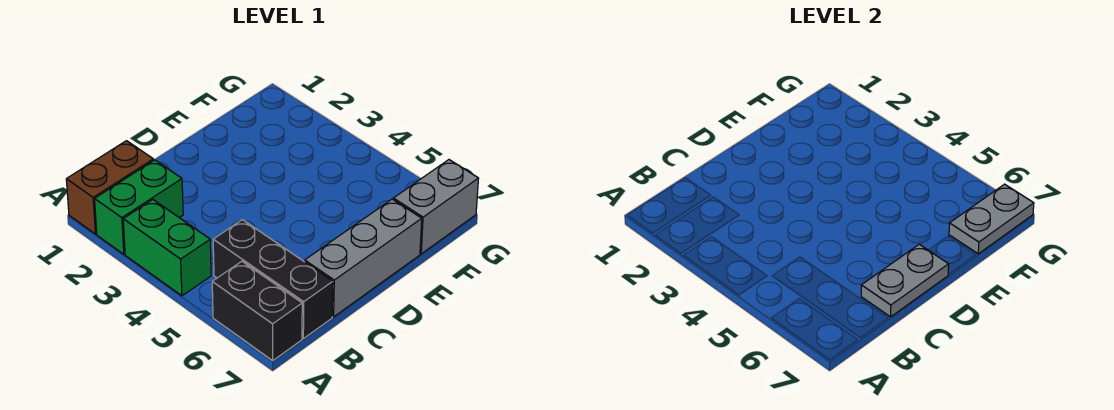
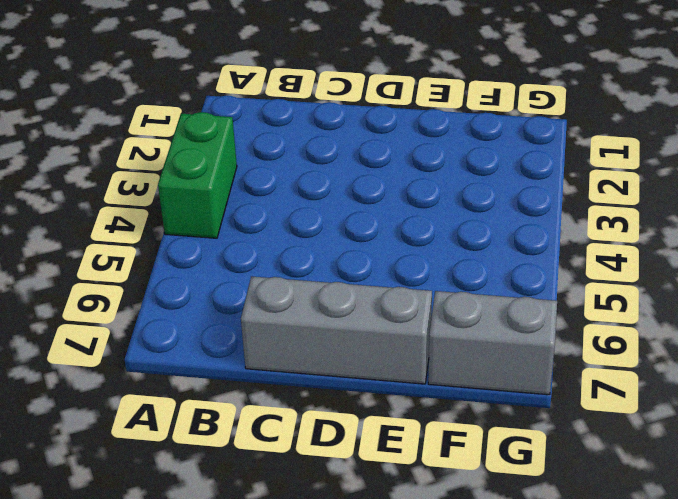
none -> brown brick A1:B1 level 1
none -> green brick A2:B2 level 1

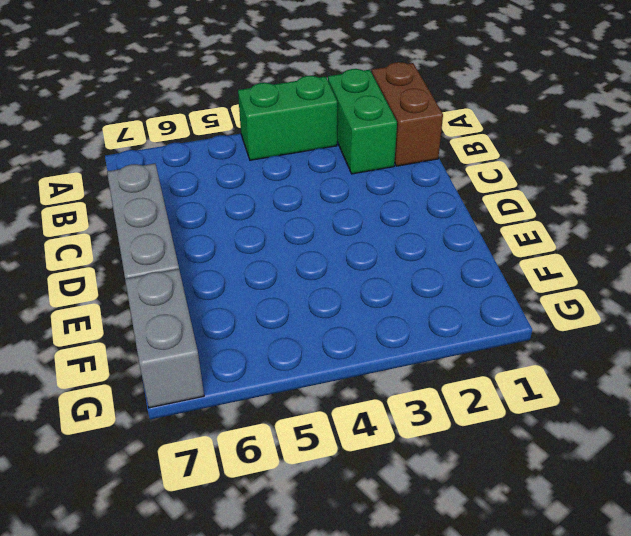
none -> black brick A6:A7 level 1
none -> black brick B5:B7 level 1

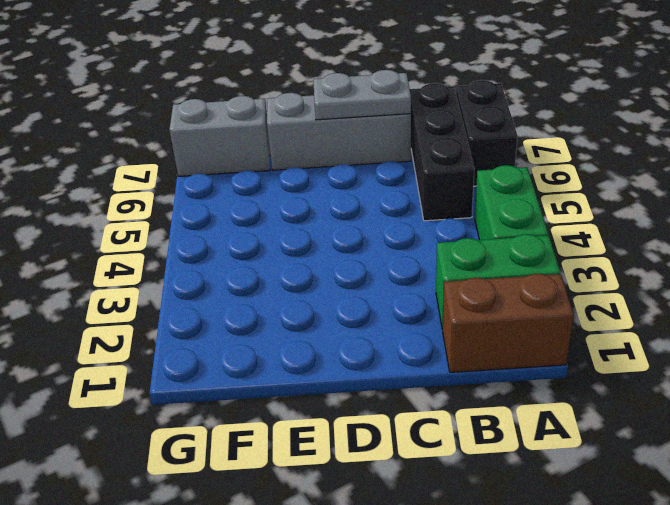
none -> grey plate F7:G7 level 2

